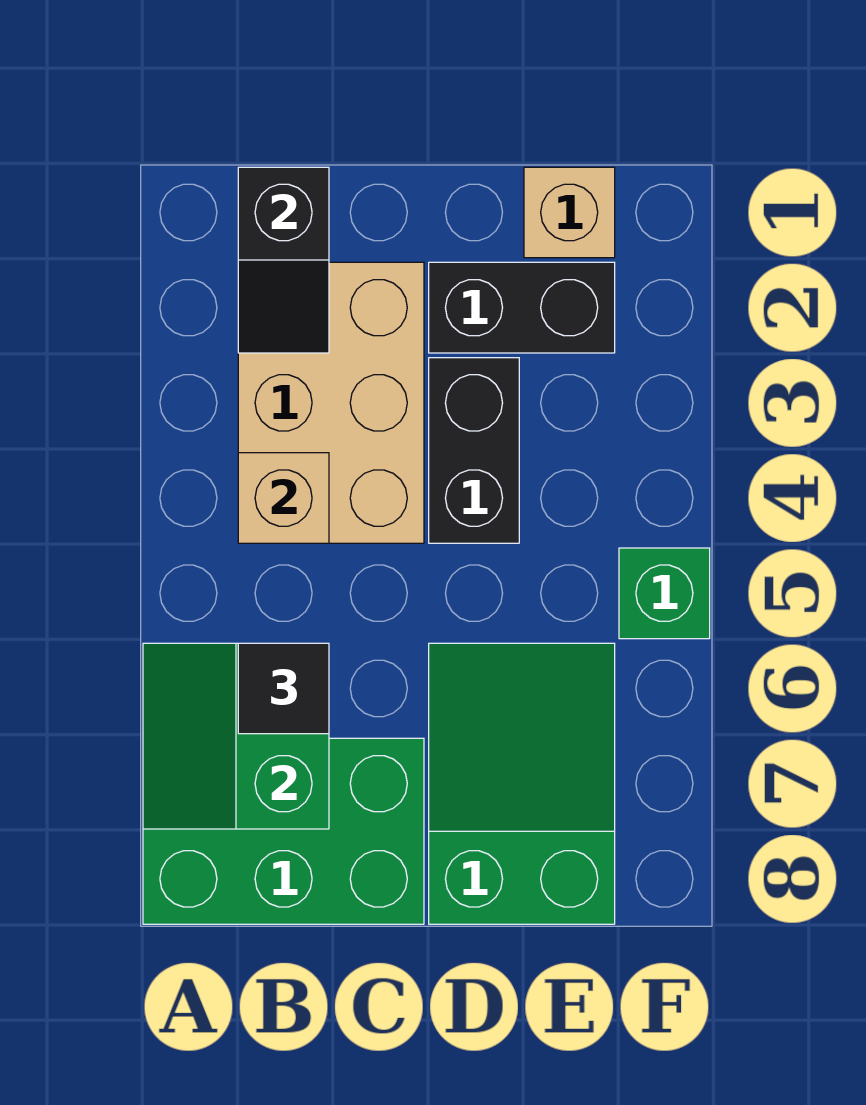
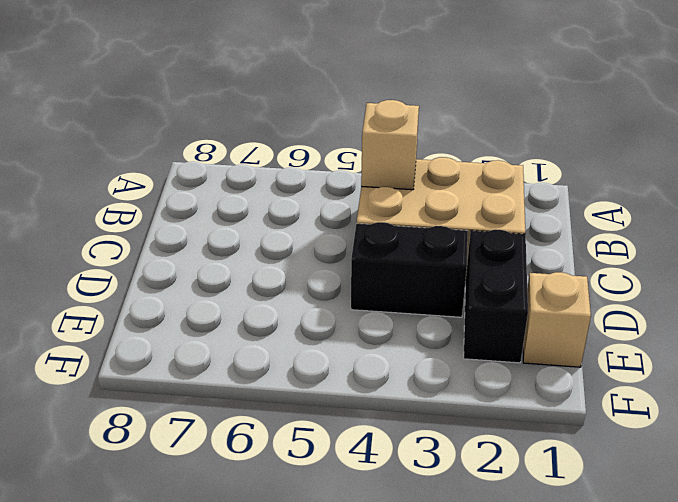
none -> green brick A7:C8 level 1
none -> green slope D6:E8 level 1 top 8

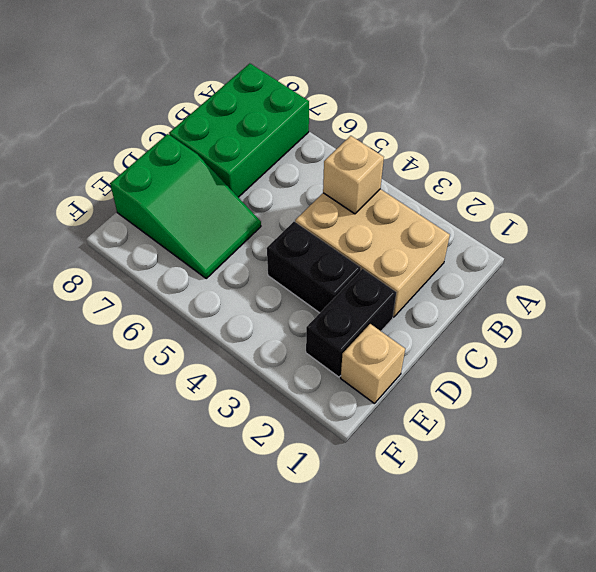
none -> green brick F5 level 1
none -> green slope A6:B7 level 2 top B

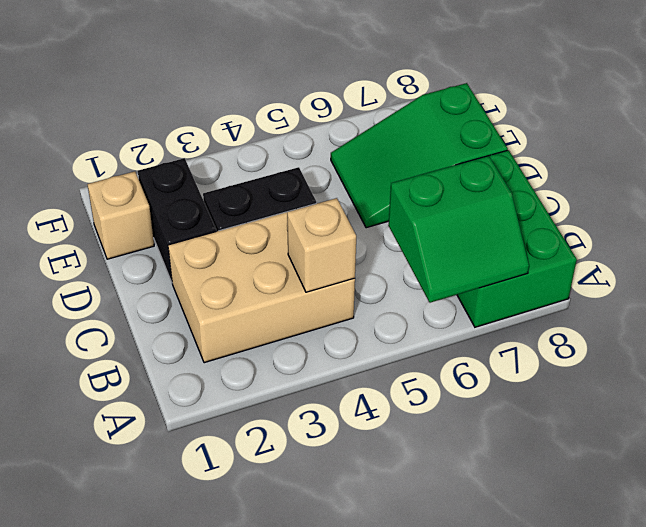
none -> green brick F5 level 1
none -> black slope B1:B2 level 2 top 1

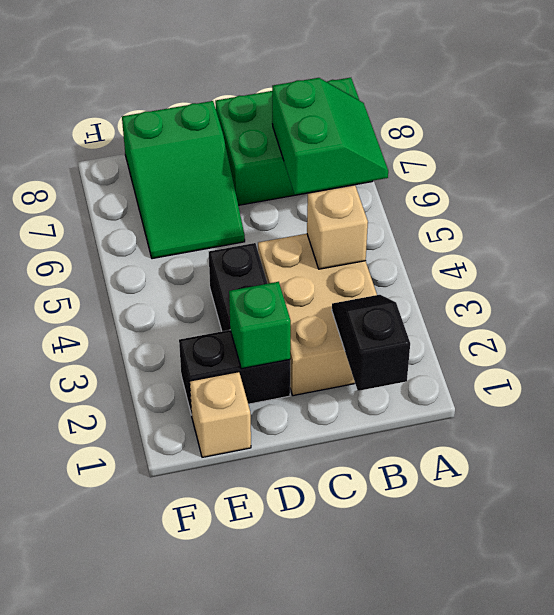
green brick D2 level 2 -> green brick F5 level 1
none -> black tile B6 level 3

